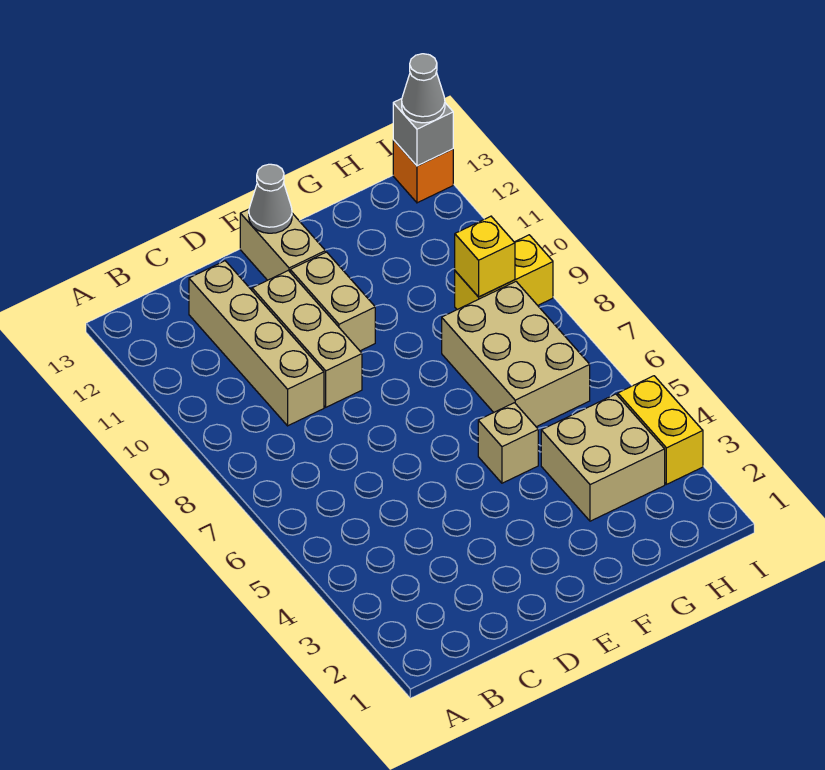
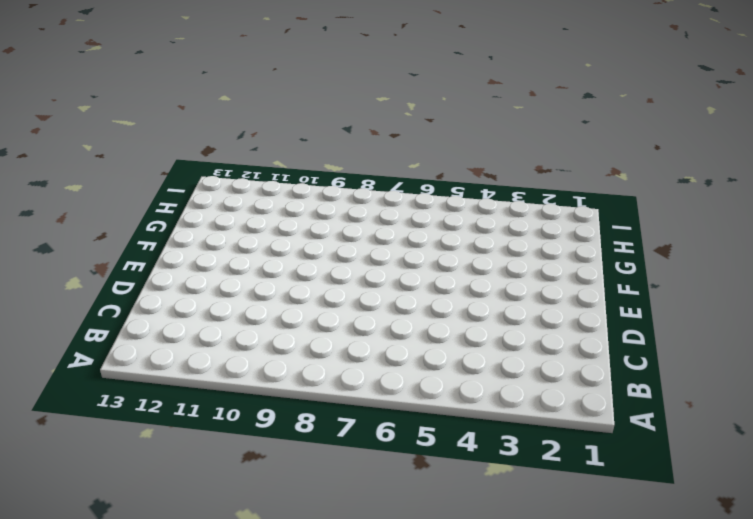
none -> tan brick C9:C12 level 1
none -> tan brick D9:D11 level 1
none -> tan brick E10:E11 level 1

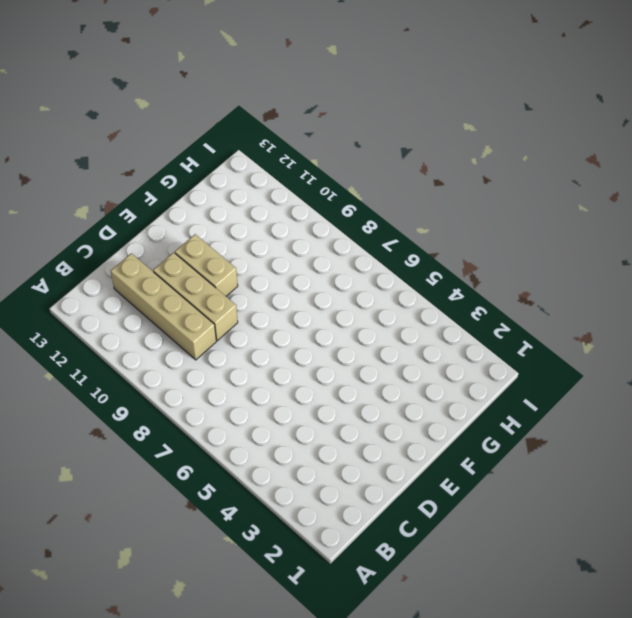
none -> tan brick E12:E13 level 1
none -> tan brick F5 level 1
none -> tan brick G3:H4 level 1

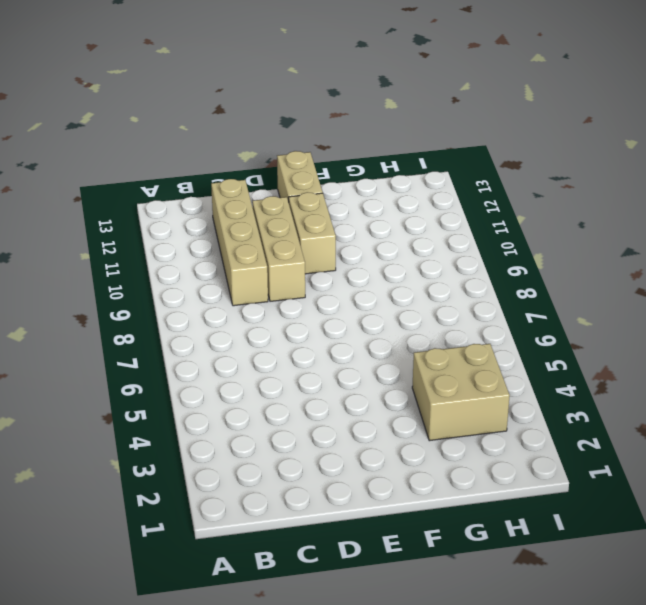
none -> tan brick F5 level 1
none -> tan brick G6:H8 level 1
none -> yellow brick H9:I9 level 1

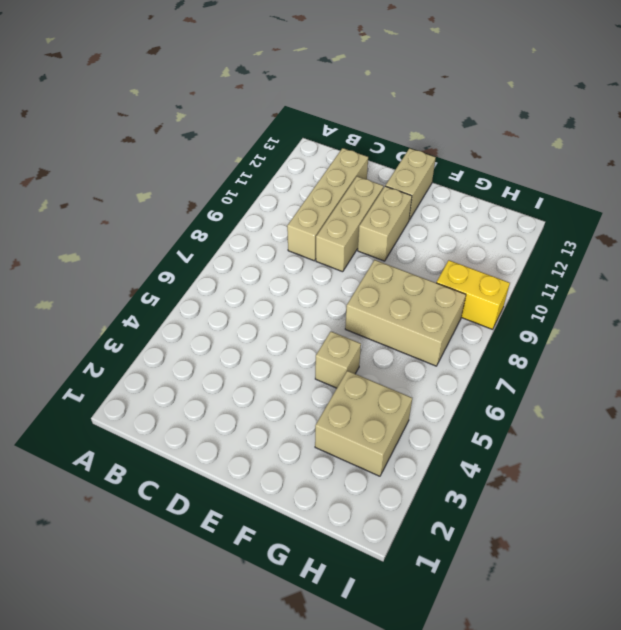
tan brick F7:H8 level 1 -> tan brick G6:H8 level 1
none -> yellow brick I3:I4 level 1
none -> orange brick I13 level 1
none -> grey cone E13 level 2

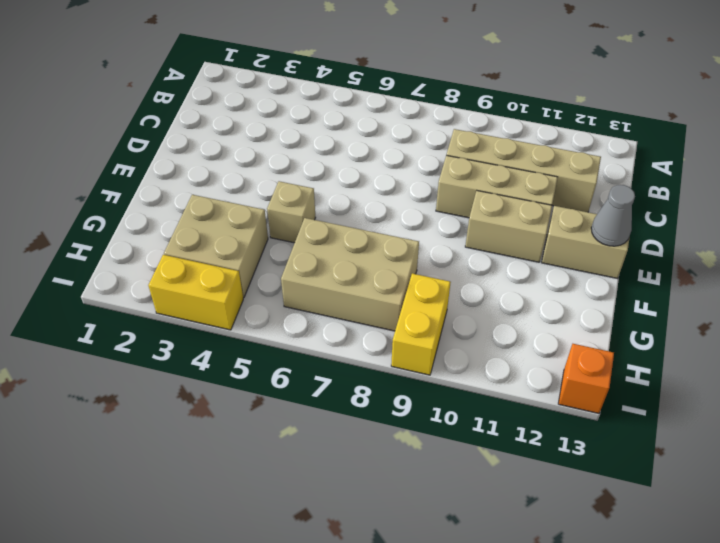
none -> yellow brick H9 level 2
none -> grey brick I13 level 2
none -> grey cone I13 level 3

